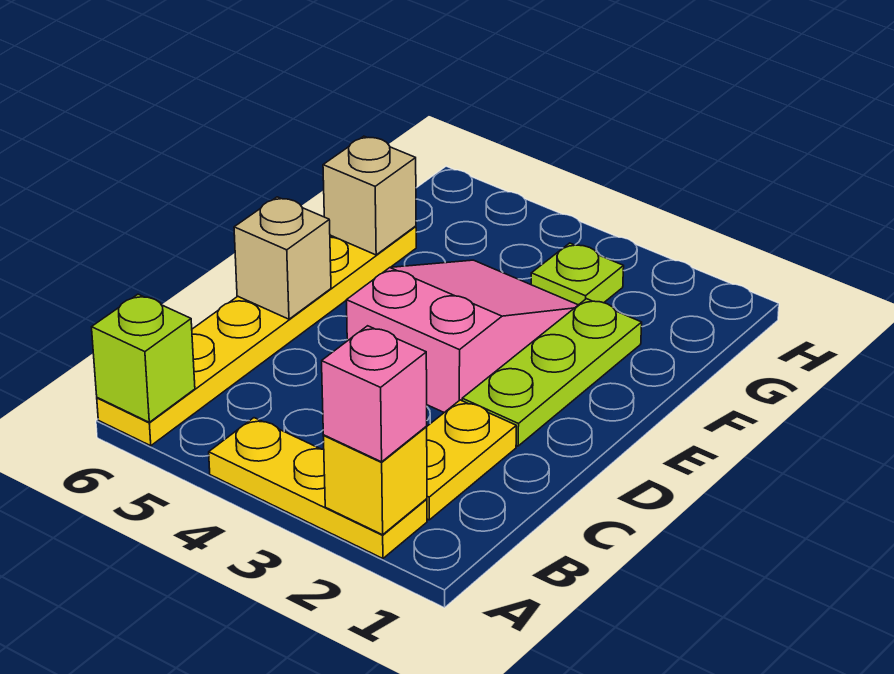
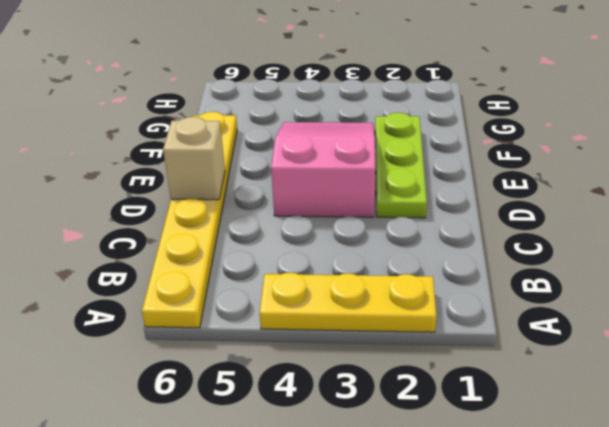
none -> yellow plate B2:C2 level 1
none -> lime plate G3 level 1

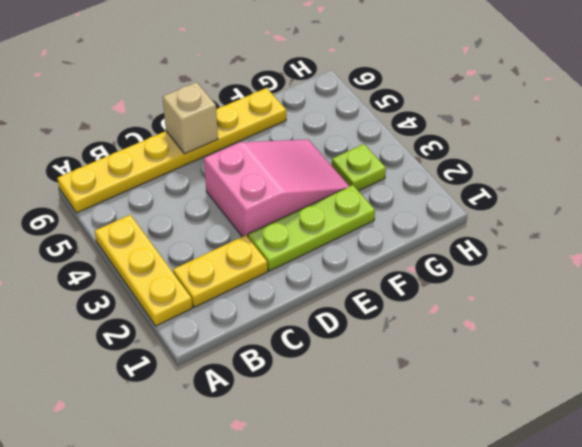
none -> yellow brick A2 level 2
none -> lime brick A6 level 2

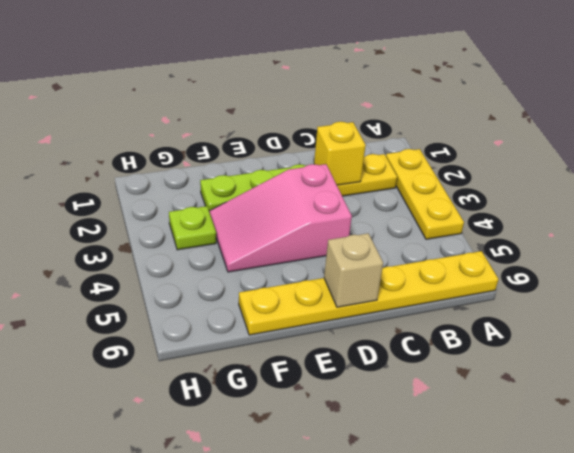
yellow brick C2 level 2 -> yellow brick A2 level 2
none -> lime brick A6 level 2
none -> tan brick F6 level 2

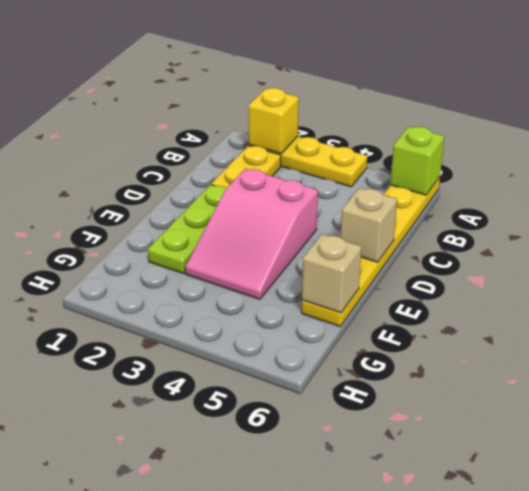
none -> lime plate G3 level 1
none -> pink brick A2 level 3

